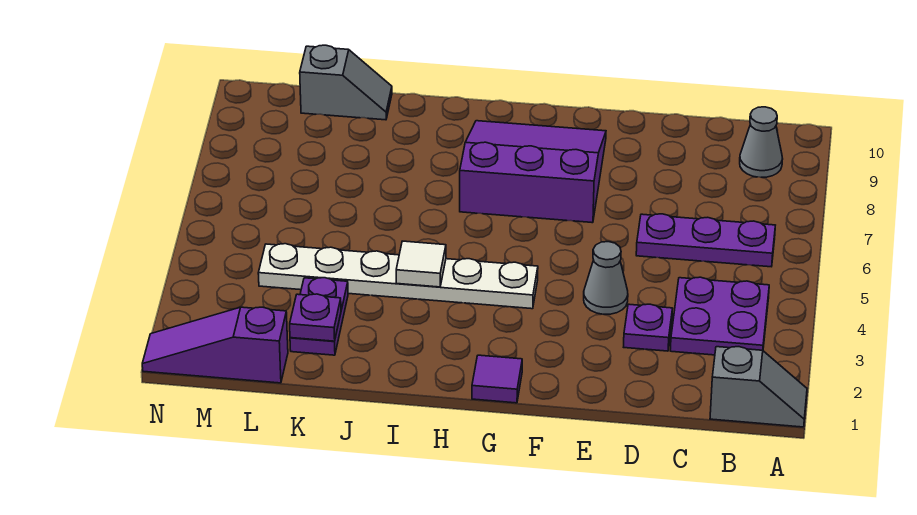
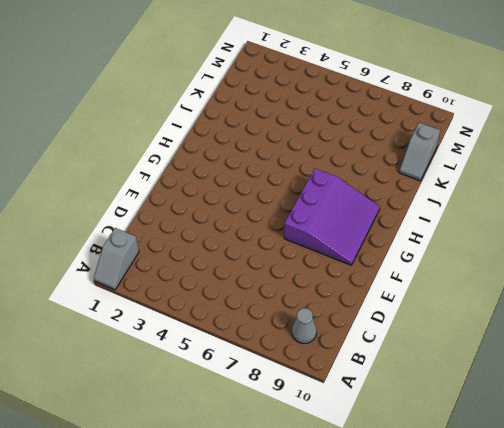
none -> purple plate B3:C4 level 1
none -> purple plate B6:D6 level 1
none -> purple plate D3 level 1

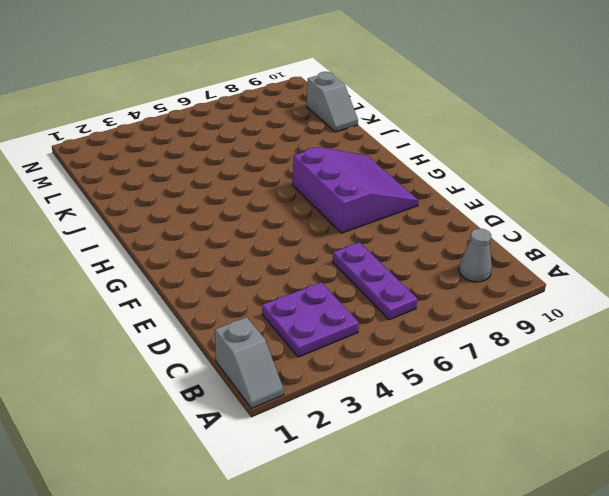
none -> purple plate D3 level 1
none -> grey cone E4 level 1
none -> purple tile G1 level 1

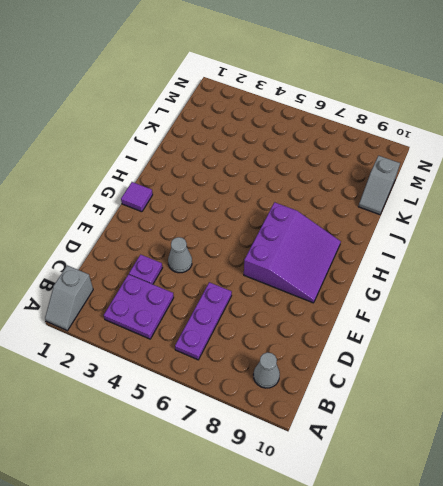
none -> white plate G4:L4 level 1
none -> purple plate K2:K3 level 1
none -> purple slope L1:N1 level 1 top L

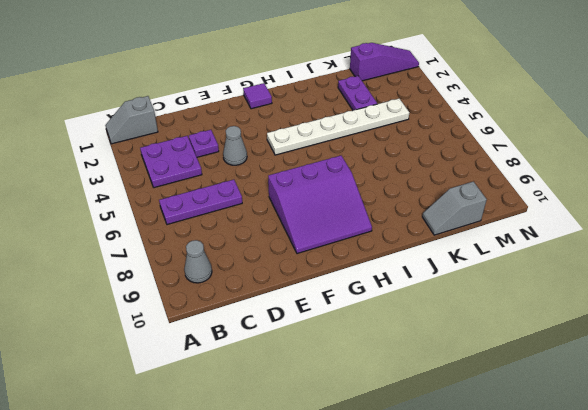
none -> white tile I4 level 2
none -> purple plate K2 level 2

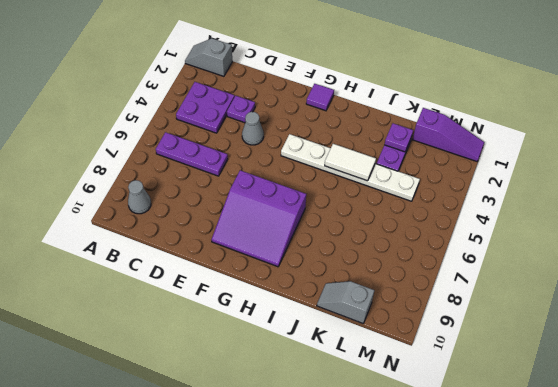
white tile I4:J4 level 2 -> white tile I4 level 2

